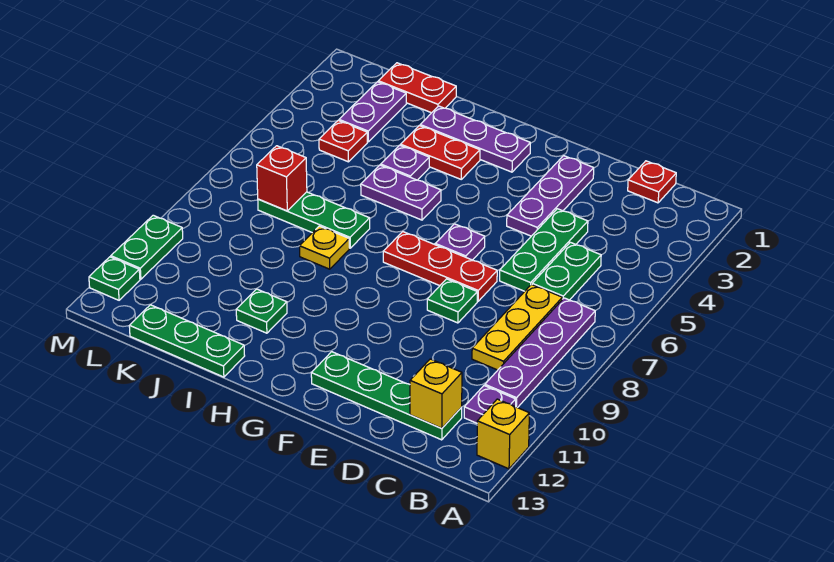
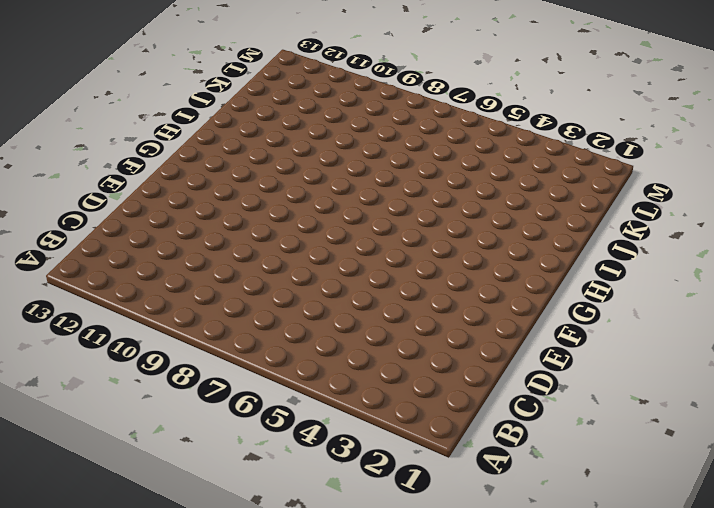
none -> yellow brick A12 level 1
none -> purple plate B7:B10 level 1
none -> purple plate B11 level 1

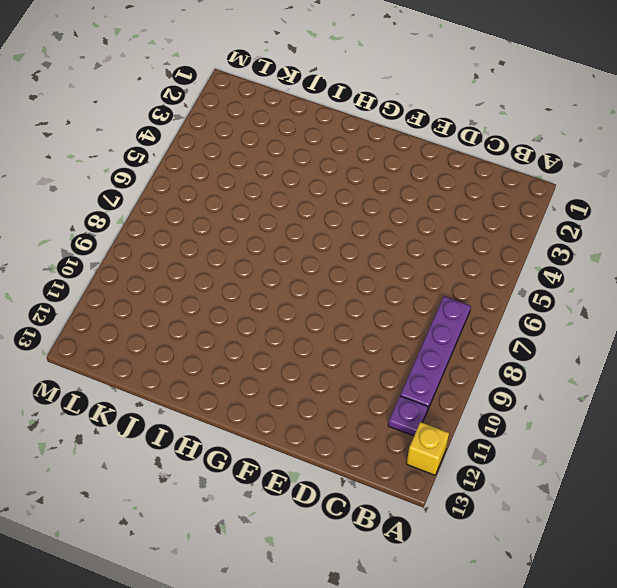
none -> red plate C1 level 1
none -> green plate C5:C6 level 1
none -> yellow plate C7:C9 level 1

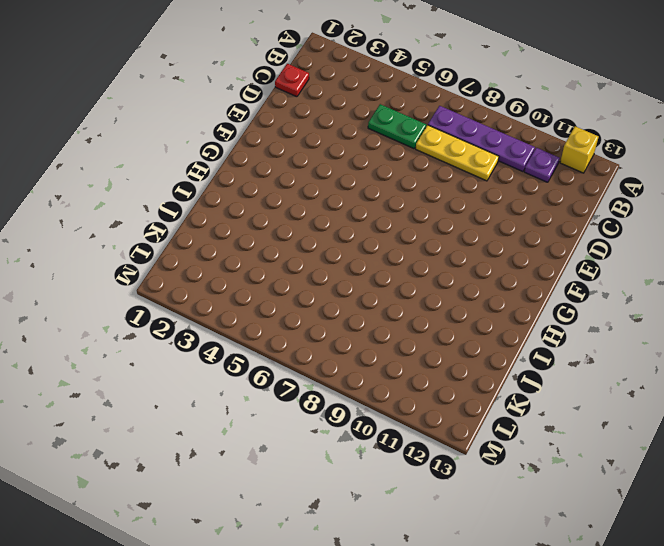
none -> green plate C12:F12 level 1
none -> green plate D4:D6 level 1
none -> purple plate E2:E4 level 1

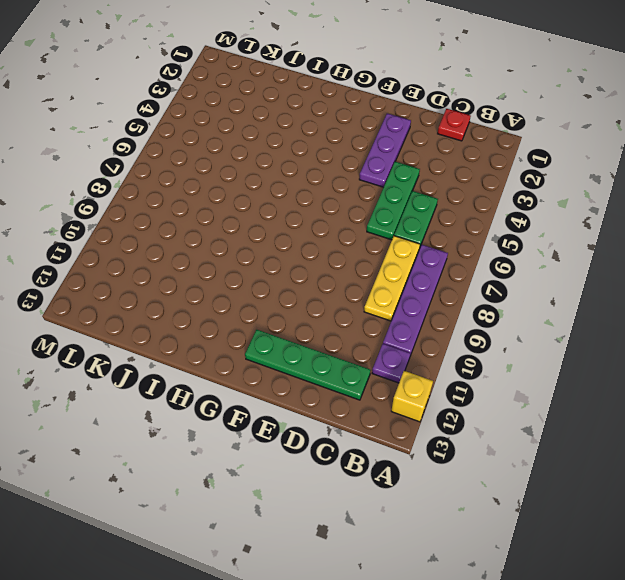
none -> red plate E7:G7 level 1
none -> green plate E8 level 1
none -> purple plate F6 level 1

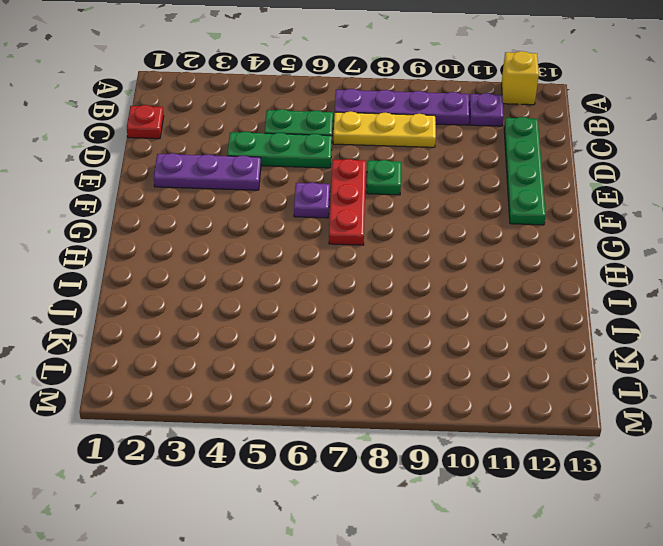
none -> purple plate G2:I2 level 1
none -> red plate H3:I3 level 1
none -> purple plate H5:I5 level 1

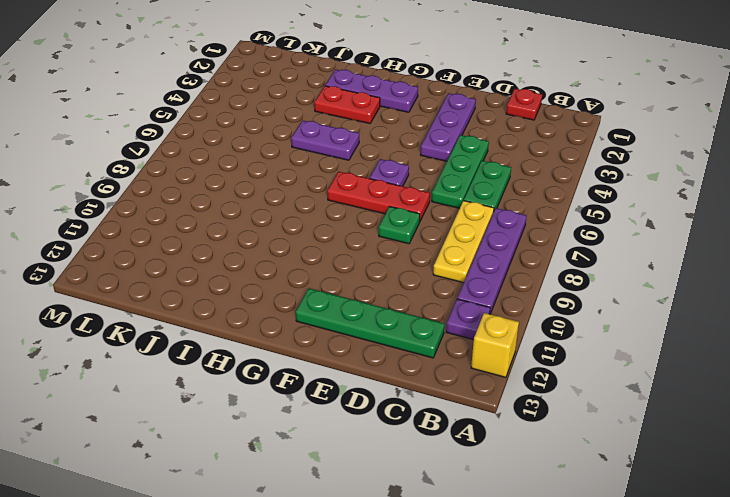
none -> purple plate I4 level 1
none -> green plate I7:K7 level 1
none -> yellow plate I8 level 1

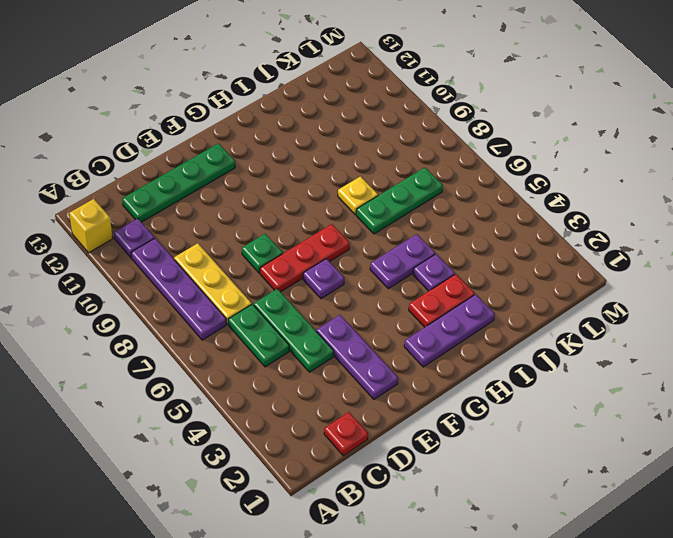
none -> green plate I11 level 1
none -> green plate I13:K13 level 1
none -> red plate J1:K1 level 1

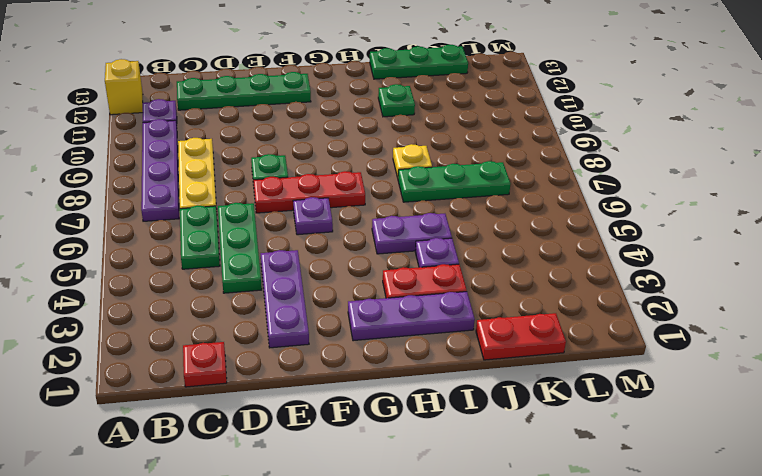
none -> purple plate K2:K3 level 1
none -> red plate K4 level 1
none -> green plate M10:M11 level 1

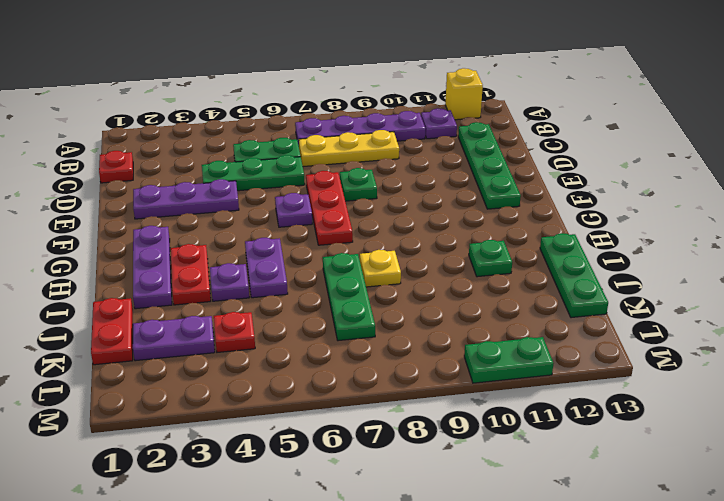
none -> green plate M12 level 1
none -> yellow brick C12 level 2
none -> red brick K7 level 2

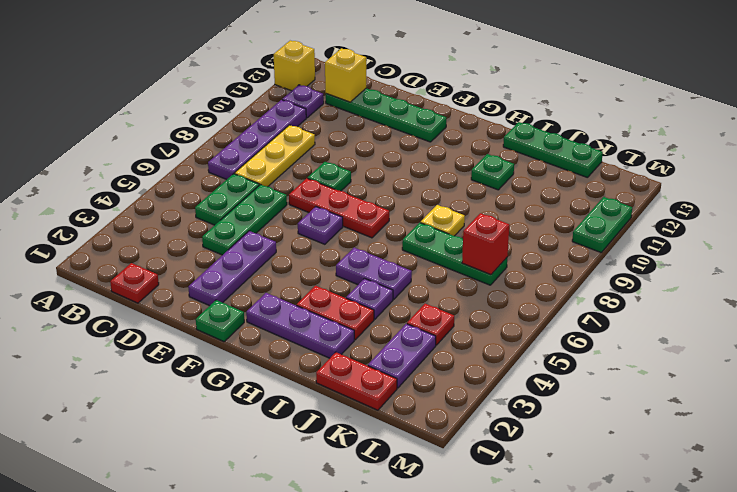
green plate F1 level 1 -> green plate M12 level 1

